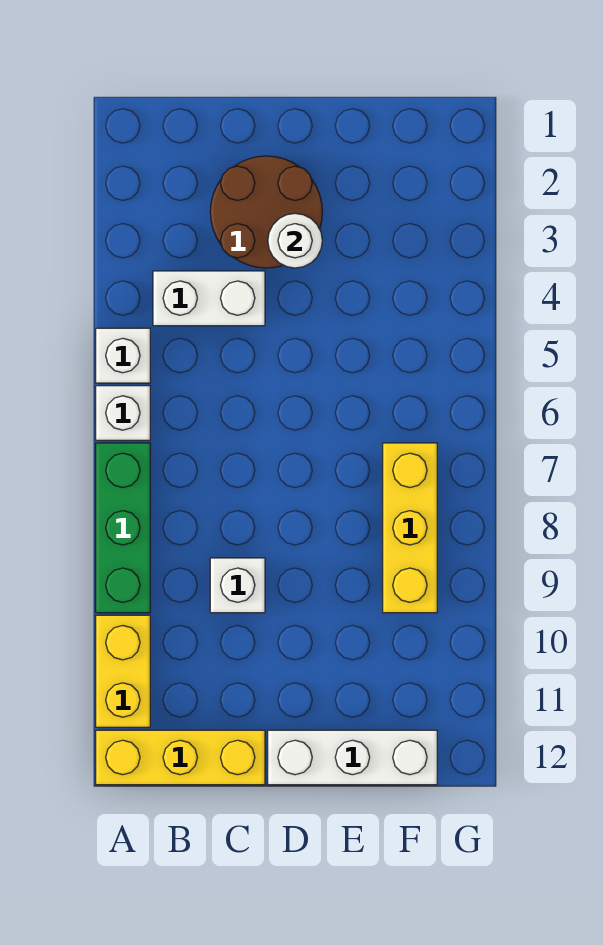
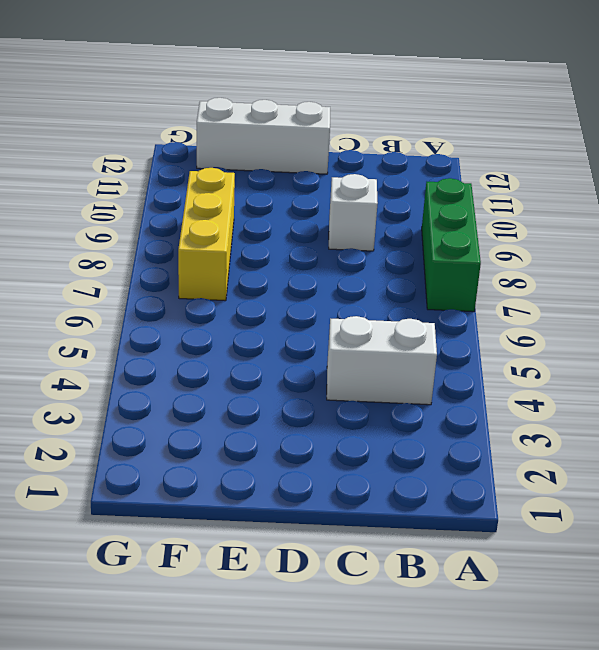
none -> white brick A5 level 1
none -> white brick A6 level 1

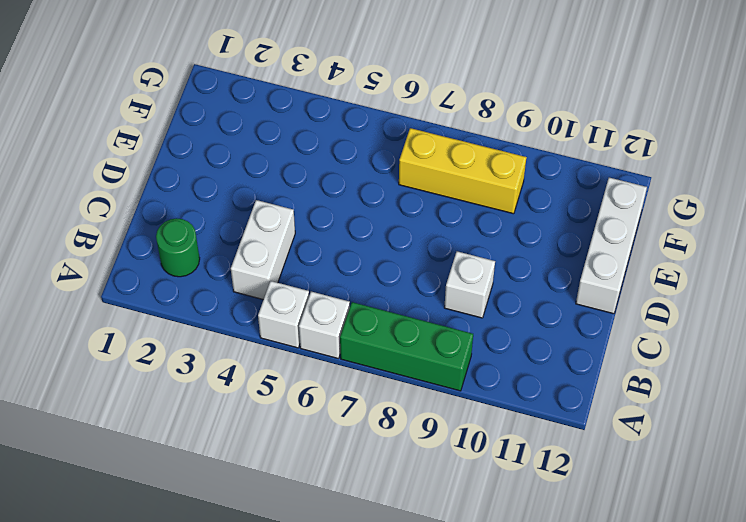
green round brick B2 level 1 -> none
none -> yellow brick A10:A11 level 1
none -> yellow brick A12:C12 level 1

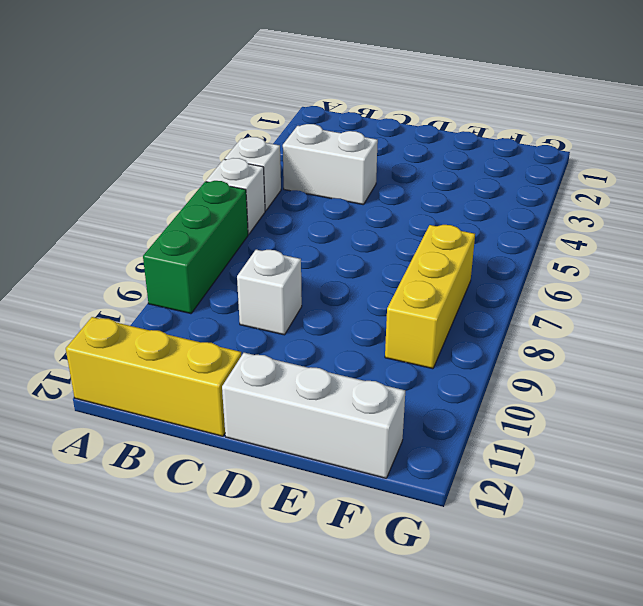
none -> yellow brick A10:A11 level 1
none -> brown round brick C2:D3 level 1

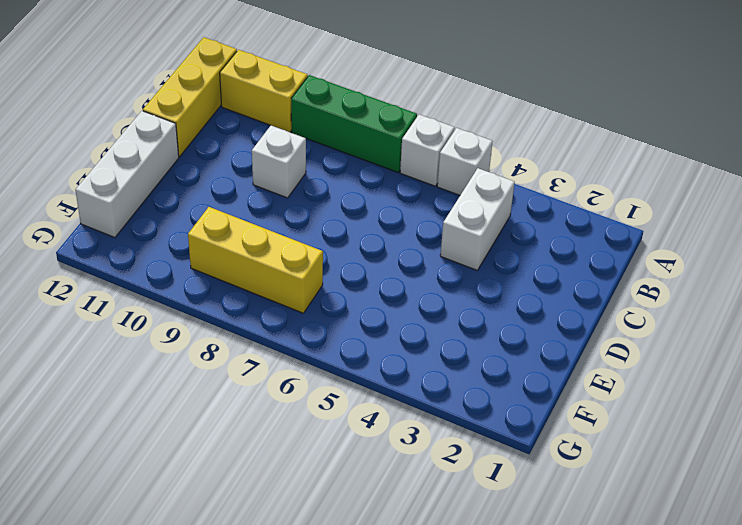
none -> brown round brick C2:D3 level 1
none -> white round brick D3 level 2

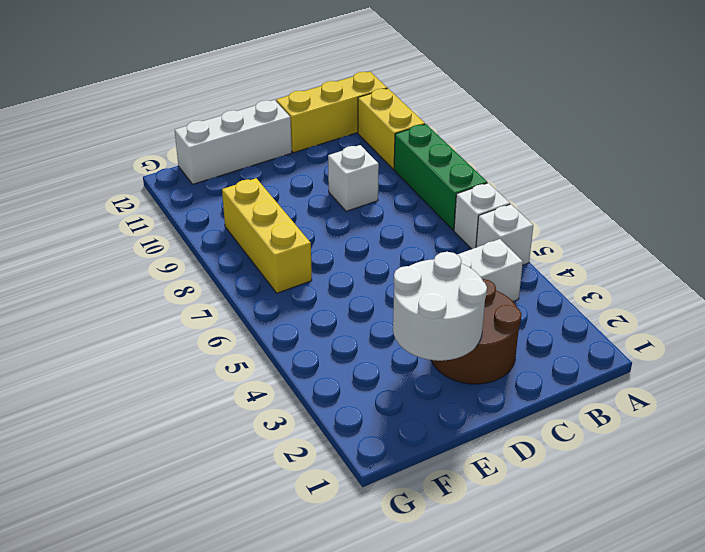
white round brick D2:E3 level 2 -> white round brick D3 level 2

